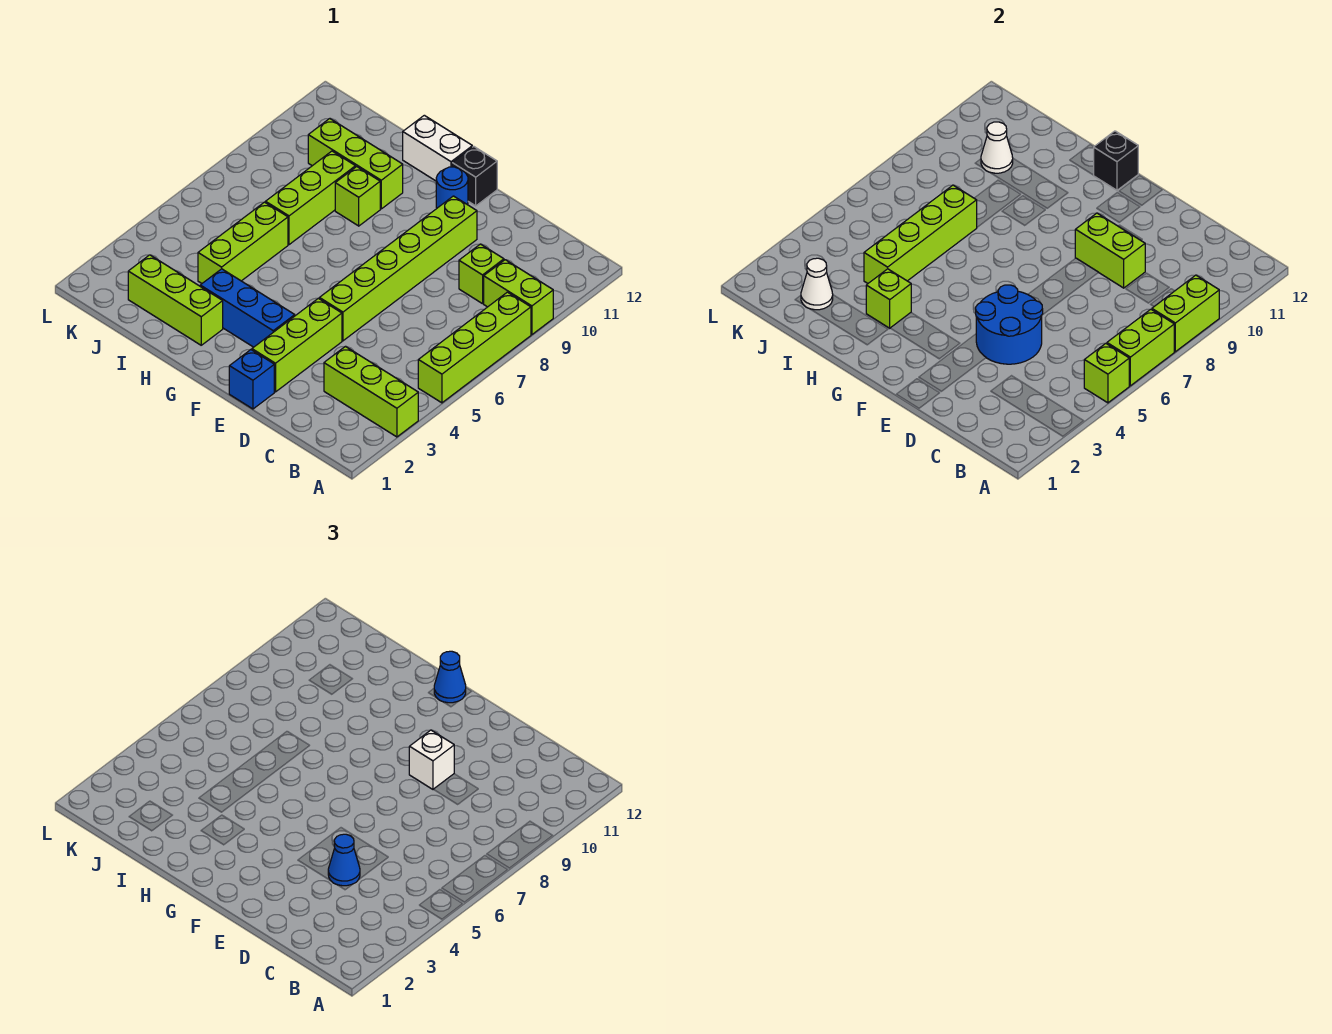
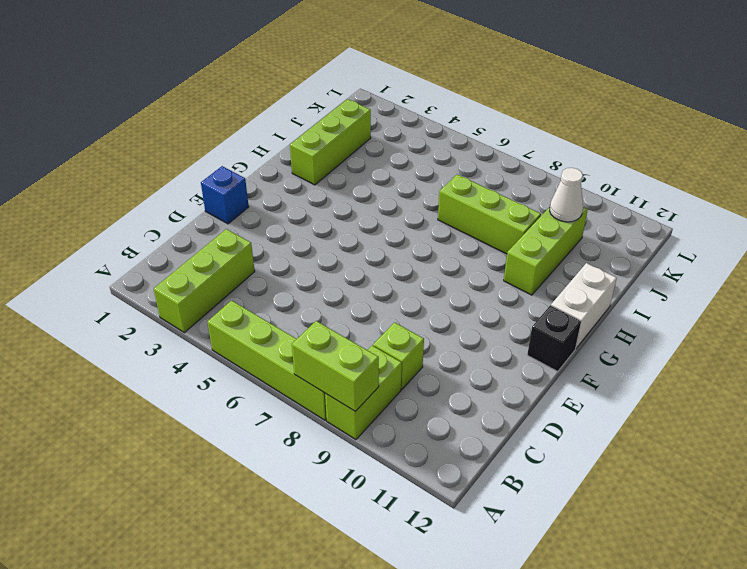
none -> lime brick E2:E4 level 1
none -> lime brick E5:E10 level 1
none -> blue brick F3:H3 level 1

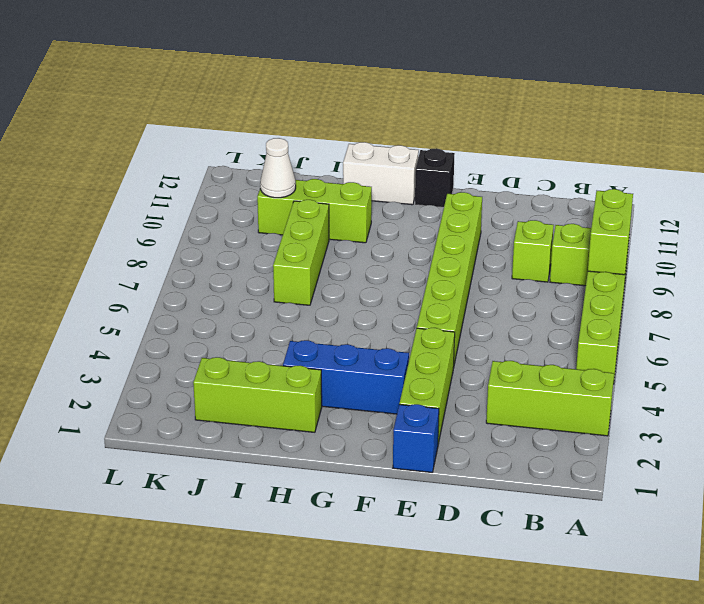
none -> blue round brick F11 level 1
none -> lime brick H9 level 1
none -> lime brick I4:I6 level 1

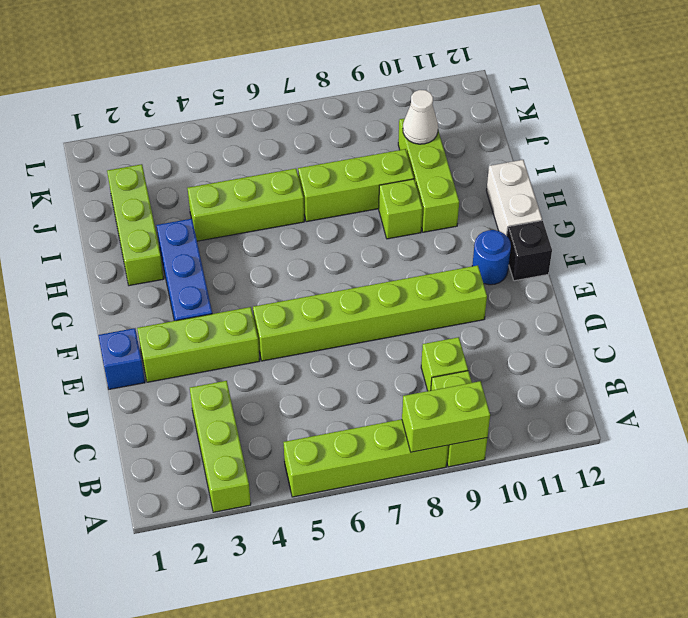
none -> lime brick A5 level 2
none -> lime brick A6:A7 level 2
none -> blue round brick D4:E5 level 2

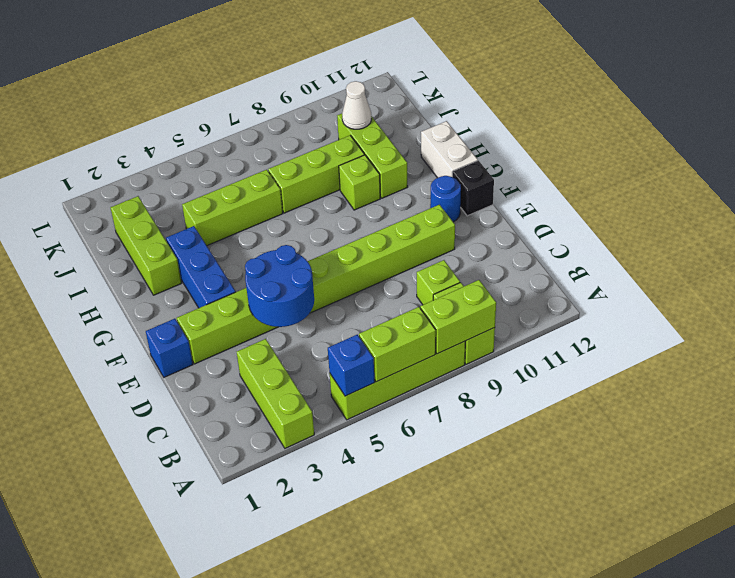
blue brick A5 level 2 -> lime brick A5 level 2
none -> lime brick D9:E9 level 2
none -> black brick G12 level 2
none -> lime brick H3 level 2

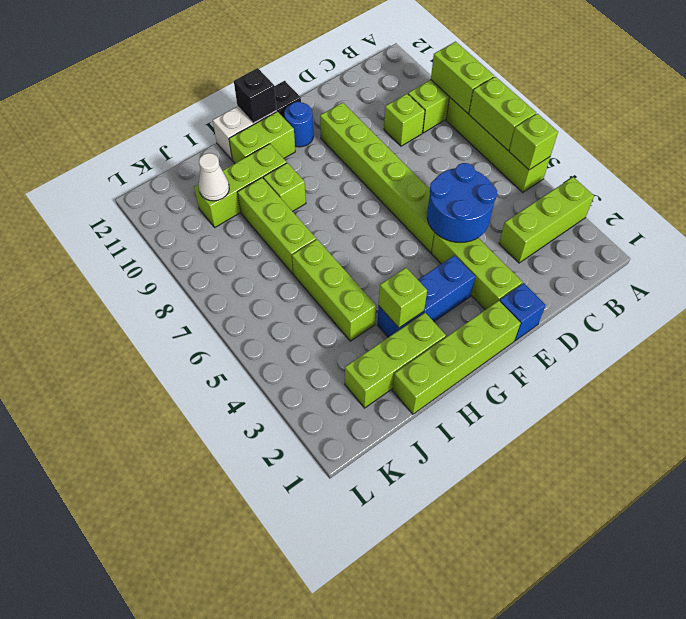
lime brick F1:I1 level 1 -> lime brick I4:I7 level 2
lime brick G11:H11 level 1 -> lime brick D9:E9 level 2
none -> white cone J2 level 2
none -> blue cone D4 level 3
none -> white brick E9 level 3

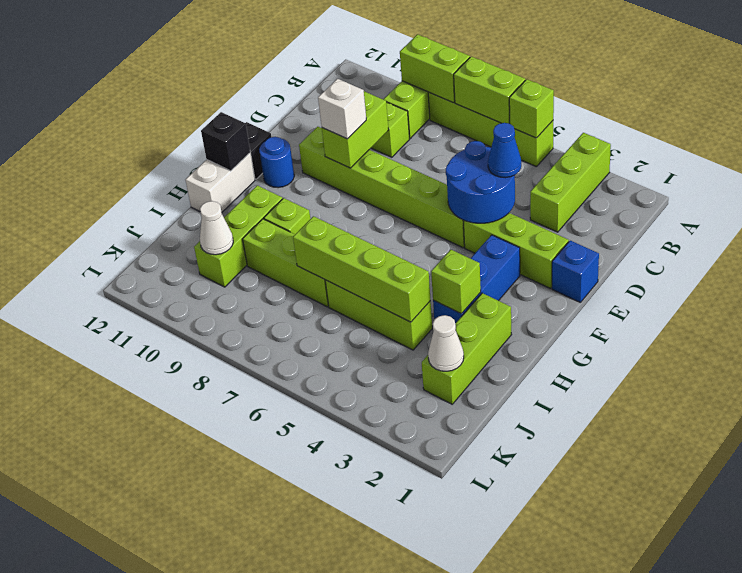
none -> blue cone G12 level 3

